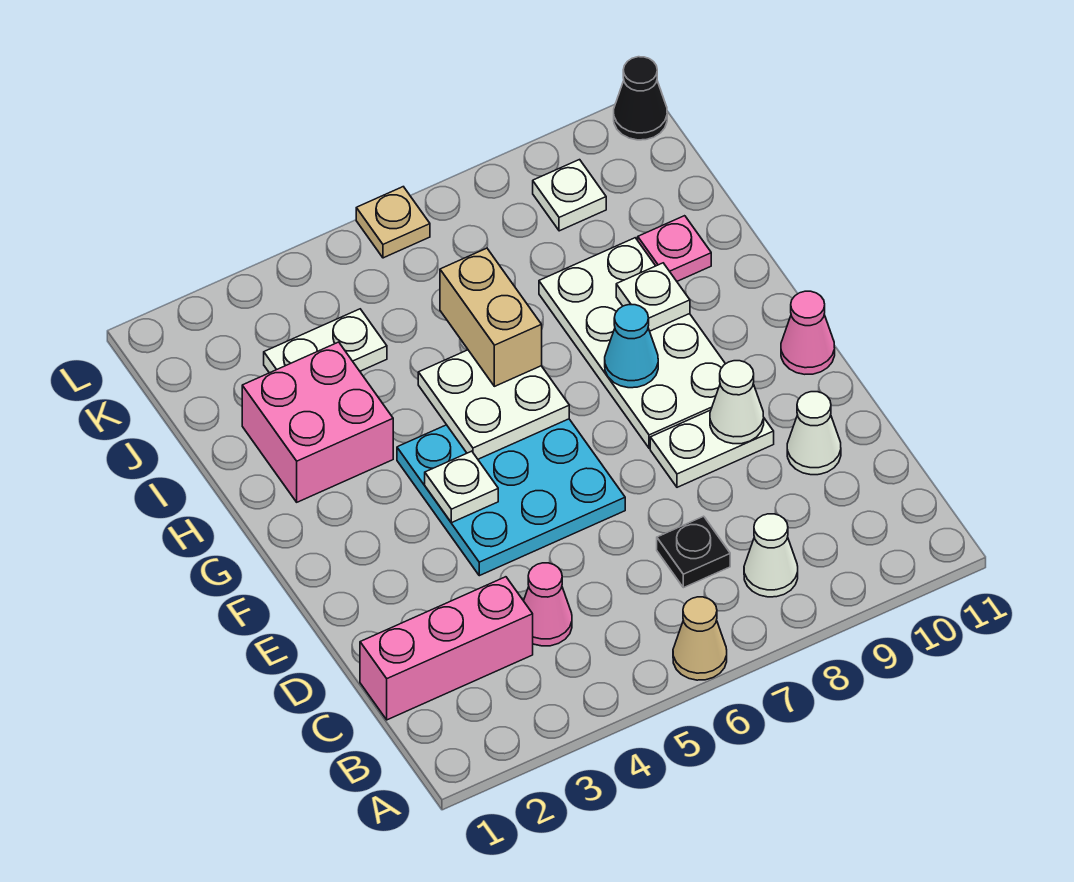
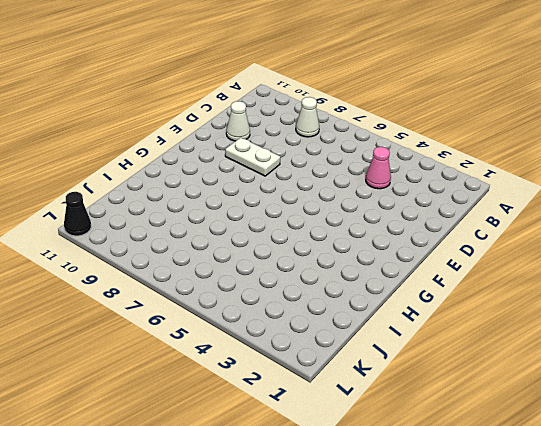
none -> tan cone A6 level 1
none -> pink brick C1:C3 level 1
none -> black plate C7 level 1

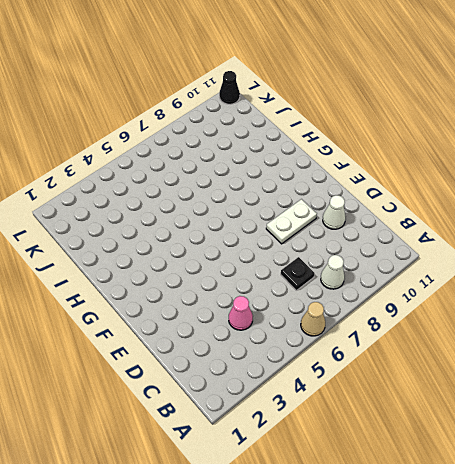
none -> pink brick C1:C3 level 1
none -> cyan plate E4:G6 level 1
none -> white plate F8:I9 level 1

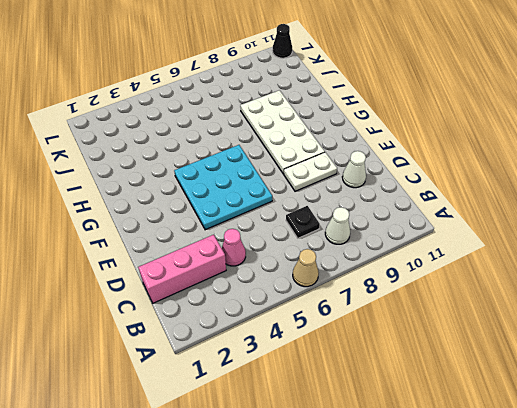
none -> pink cone F11 level 1
none -> pink brick H2:I3 level 1
none -> pink plate I10 level 1

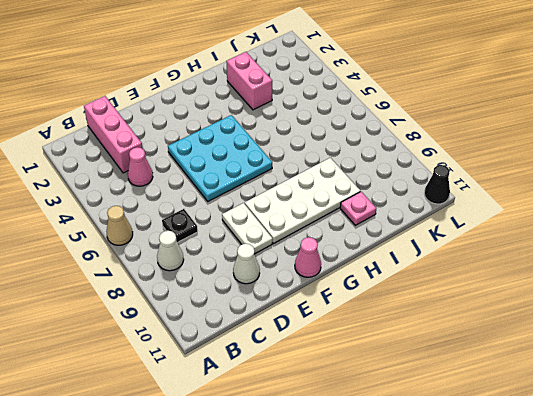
pink brick I2:I3 level 1 -> pink brick H2:I3 level 1
none -> white plate J3:J4 level 1
none -> white plate K9 level 1
none -> tan plate L6 level 1

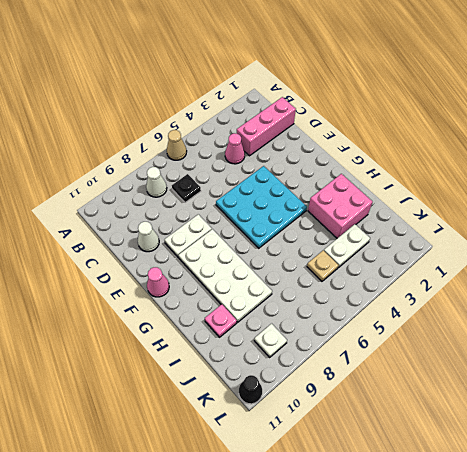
tan plate J5 level 1 -> tan plate L6 level 1
none -> white cone E9 level 2
none -> white plate F4 level 2
none -> white plate G5:H6 level 2

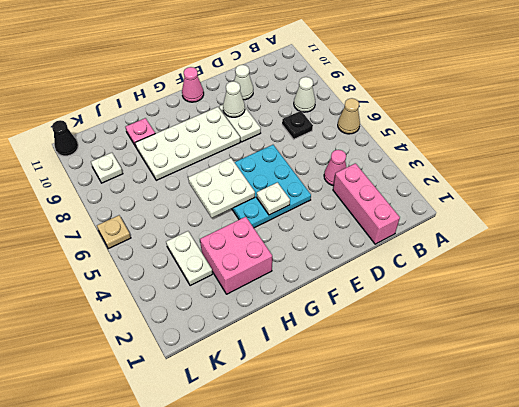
none -> cyan cone G8 level 2
none -> white plate H9 level 2
none -> tan brick H6:I6 level 3

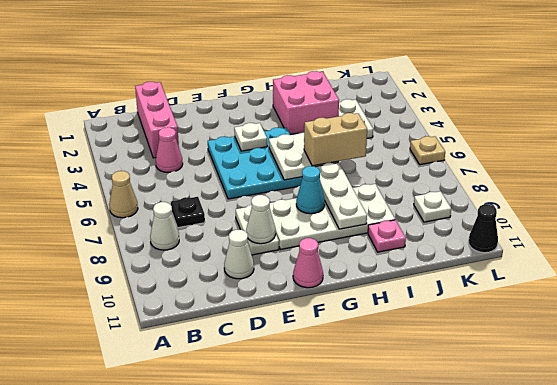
white plate H7:H9 level 2 -> white plate H9 level 2

